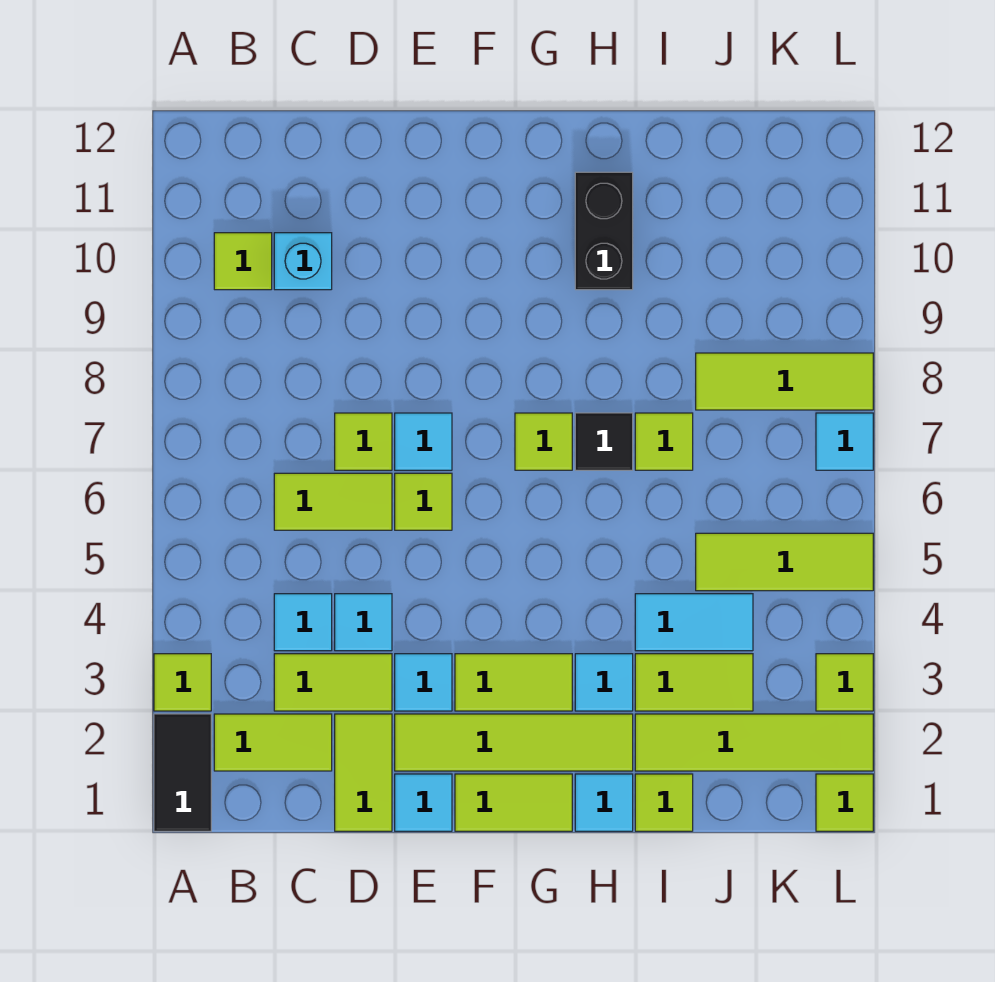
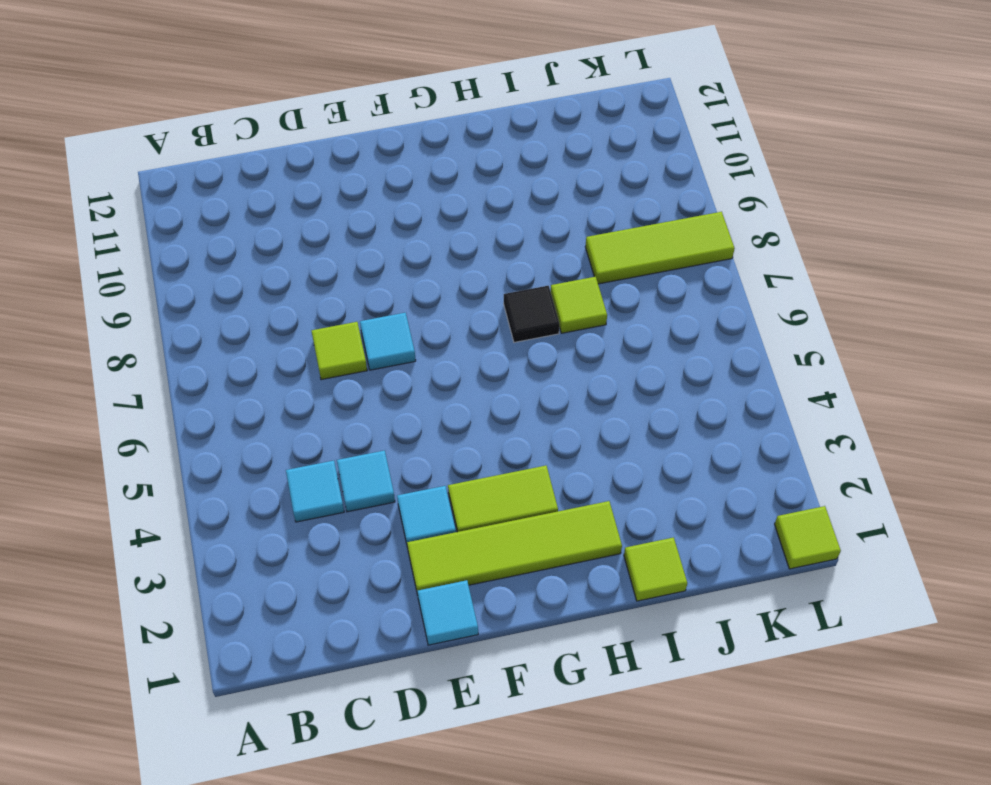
none -> black tile A1:A2 level 1
none -> lime tile A3 level 1
none -> lime tile B2:C2 level 1
none -> lime tile B10 level 1

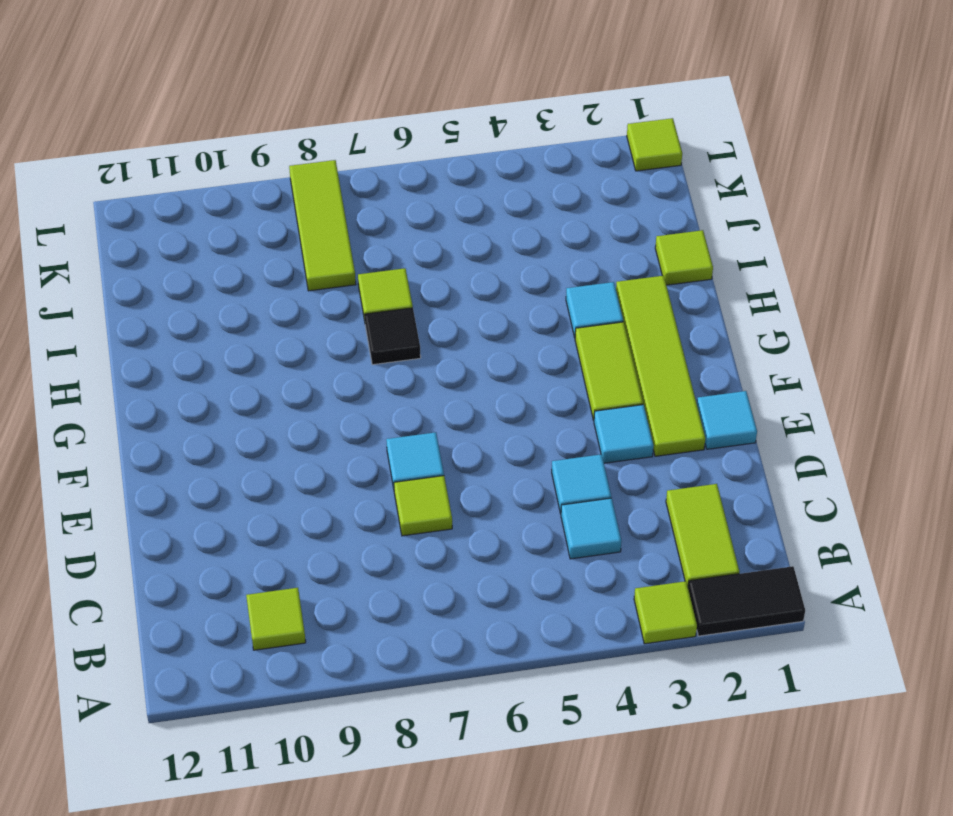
none -> lime tile C3:D3 level 1
none -> lime tile C6:D6 level 1
none -> cyan brick C10 level 1
none -> lime tile D1:D2 level 1

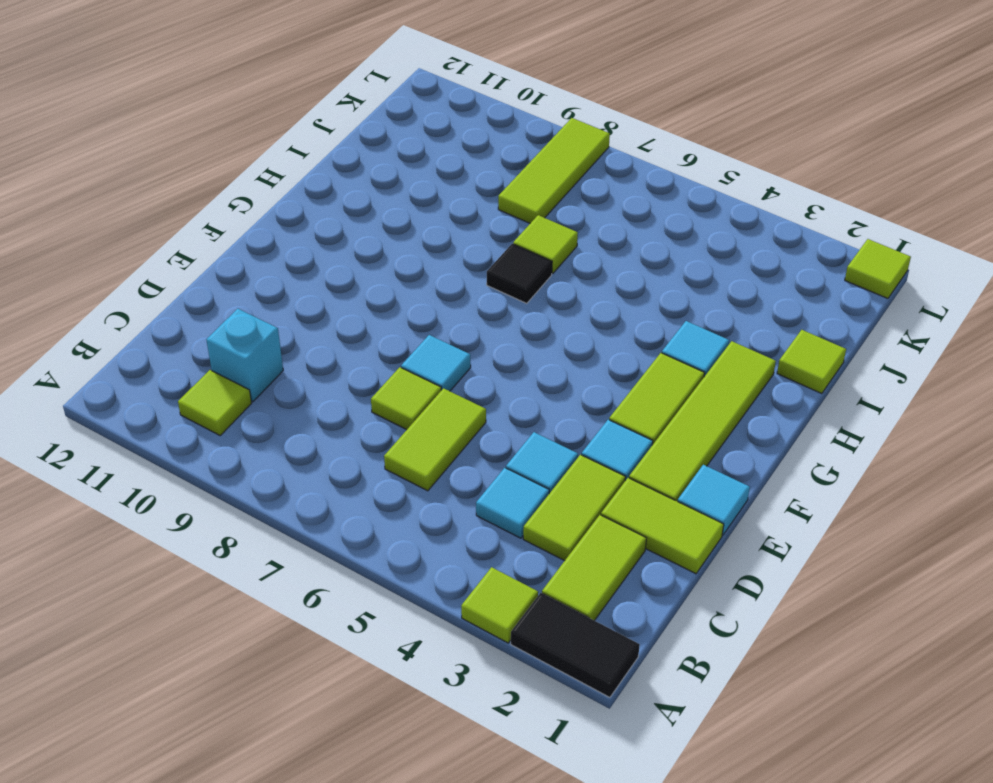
none -> lime tile E6 level 1
none -> lime tile F1:G1 level 1
none -> lime tile G7 level 1
none -> cyan tile H1 level 1

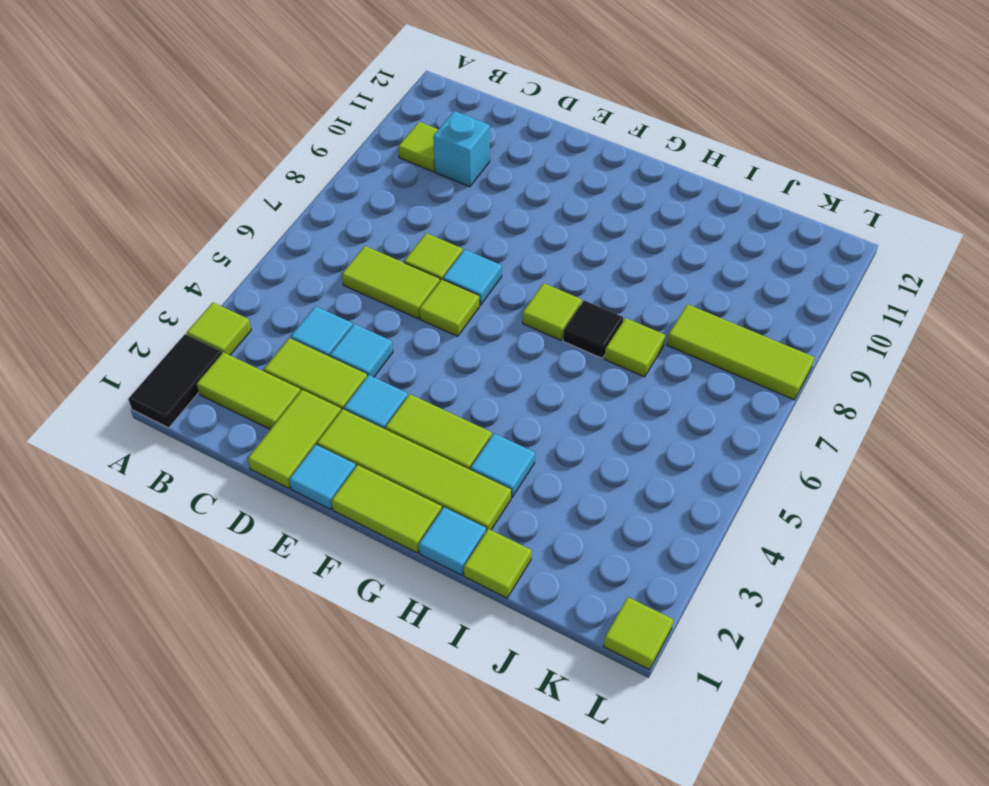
none -> black brick H10:H11 level 1
none -> lime tile I2:L2 level 1
none -> lime tile I3:J3 level 1
none -> cyan tile I4:J4 level 1

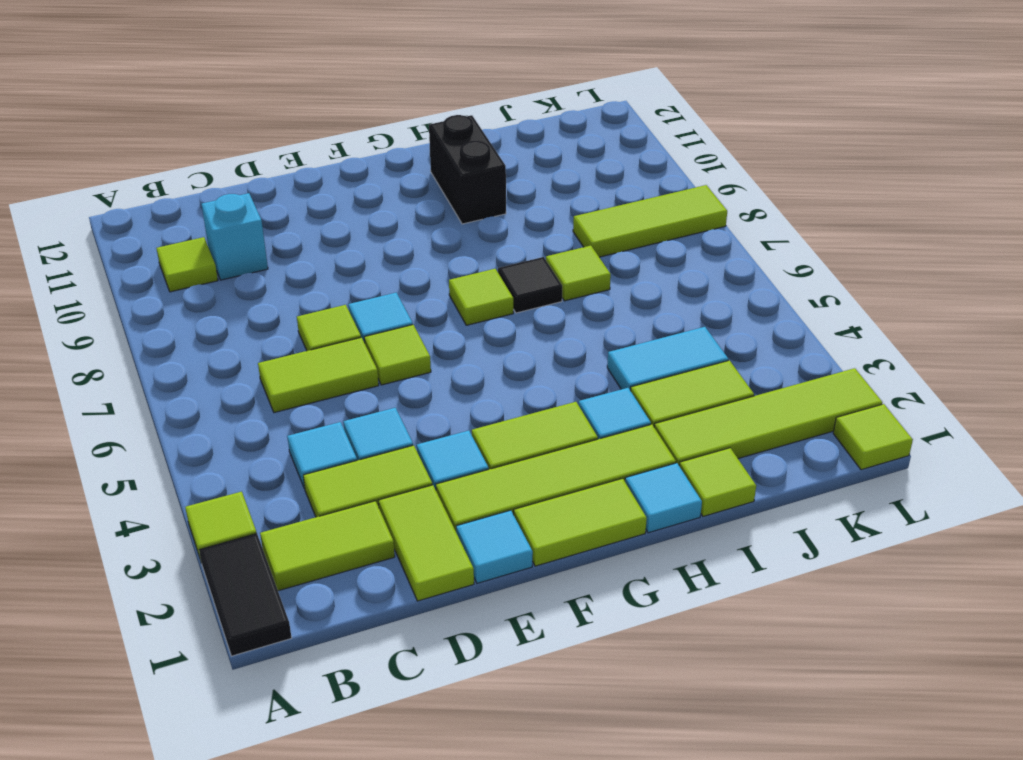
none -> lime tile J5:L5 level 1
none -> lime tile L3 level 1
none -> cyan tile L7 level 1

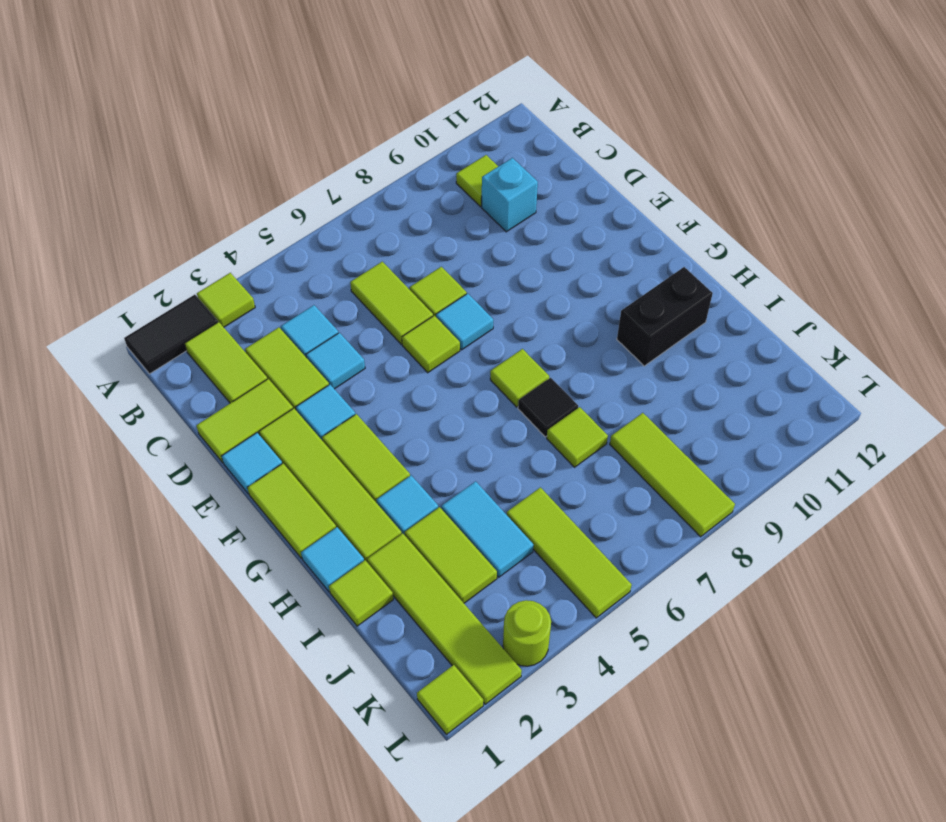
lime round brick L3 level 1 -> lime tile L3 level 1
none -> cyan tile L7 level 1

